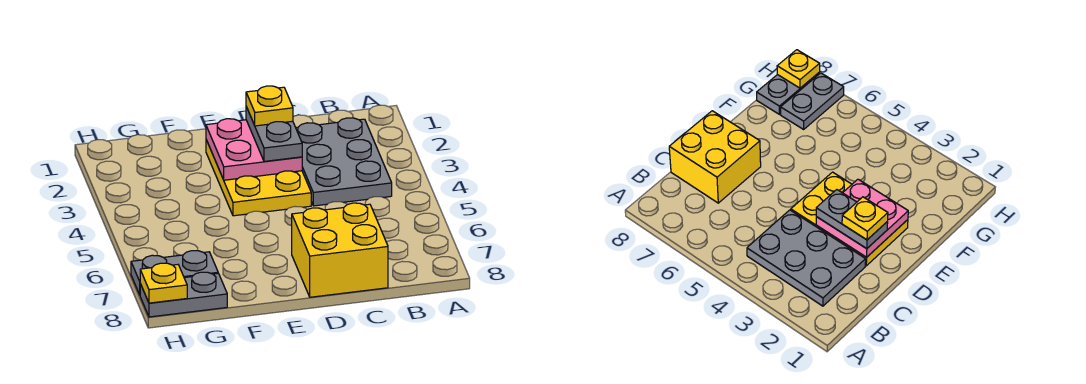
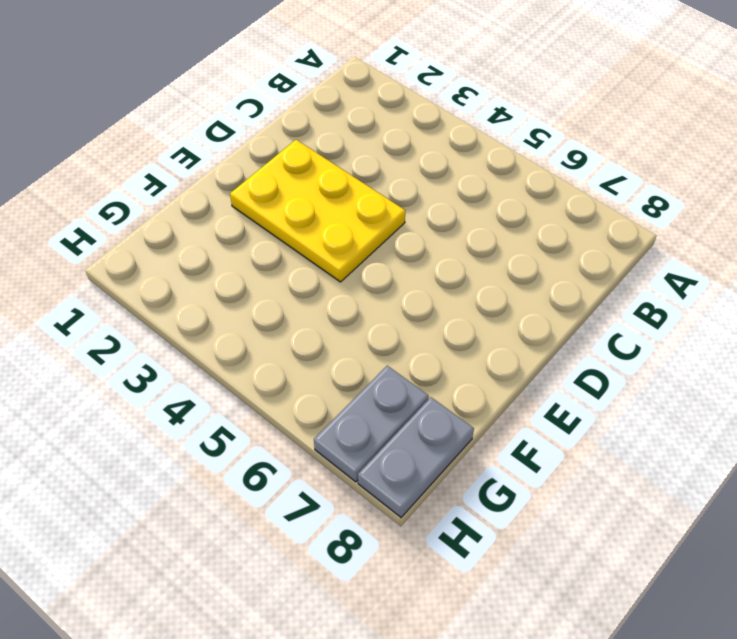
none -> grey plate B2:C4 level 1
none -> yellow brick C7:D8 level 1

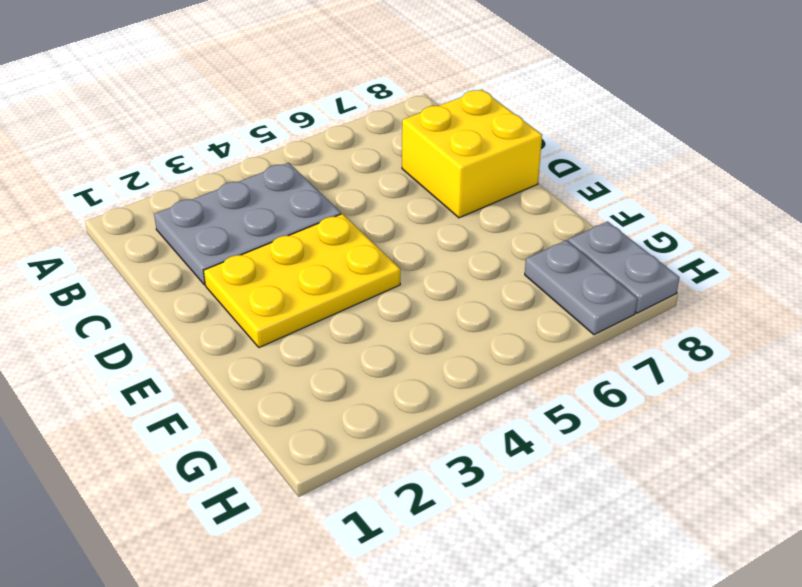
none -> pink plate D2:E3 level 2
none -> yellow plate H8 level 2

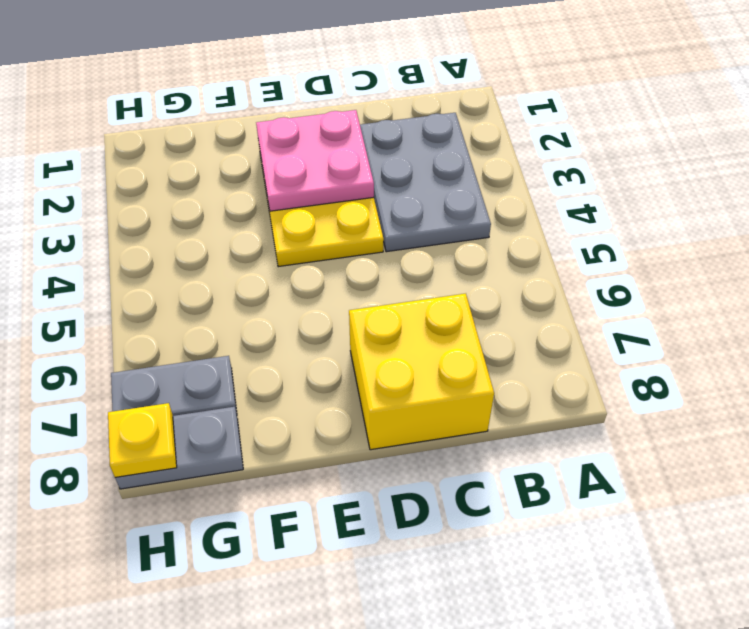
none -> grey plate D2:D3 level 3
none -> yellow plate D2 level 4

